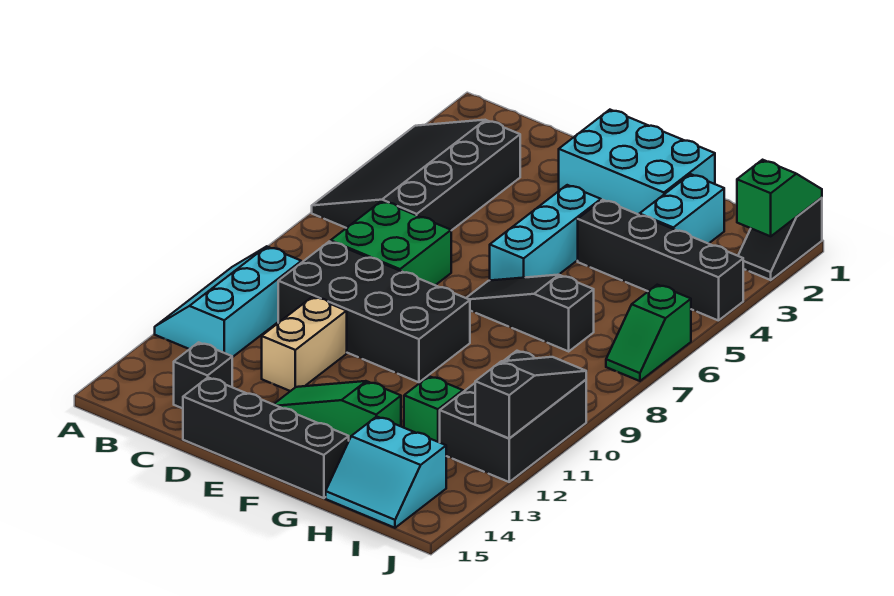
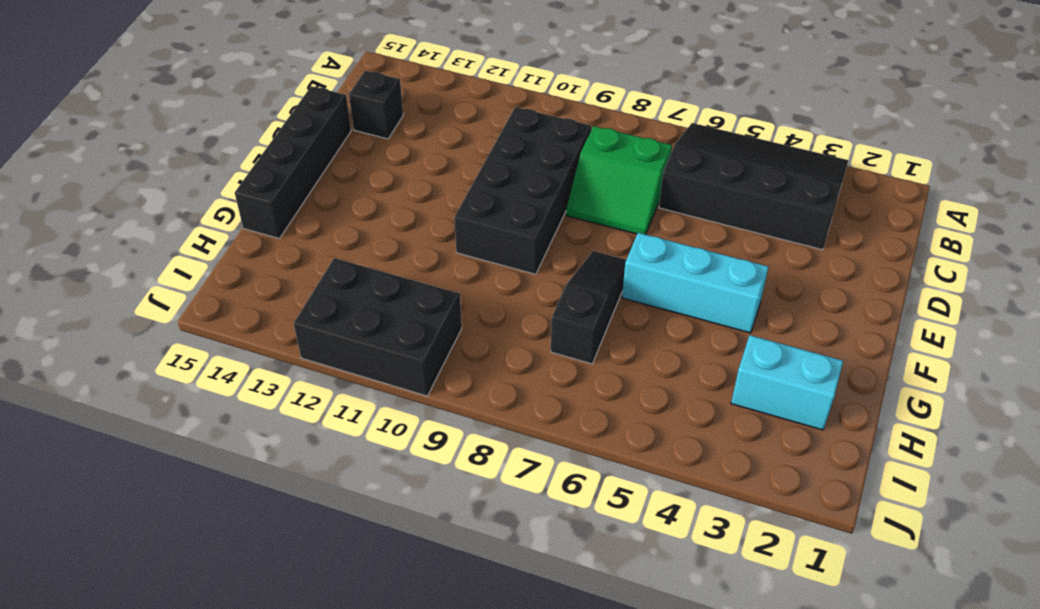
green slope C7:D8 level 1 top C -> green brick C7:D8 level 1
none -> cyan slope A10:B12 level 1 top B
none -> tan brick D11:D12 level 1
none -> cyan brick E1:G2 level 1

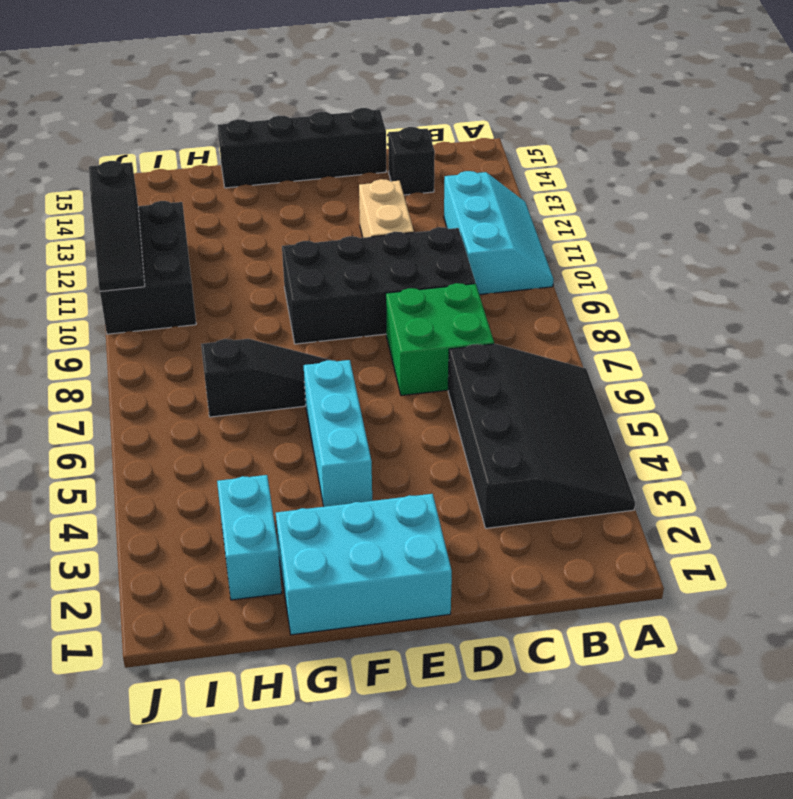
none -> green slope E13:G13 level 1 top G
none -> black brick G4:J4 level 1
none -> green brick H12 level 1

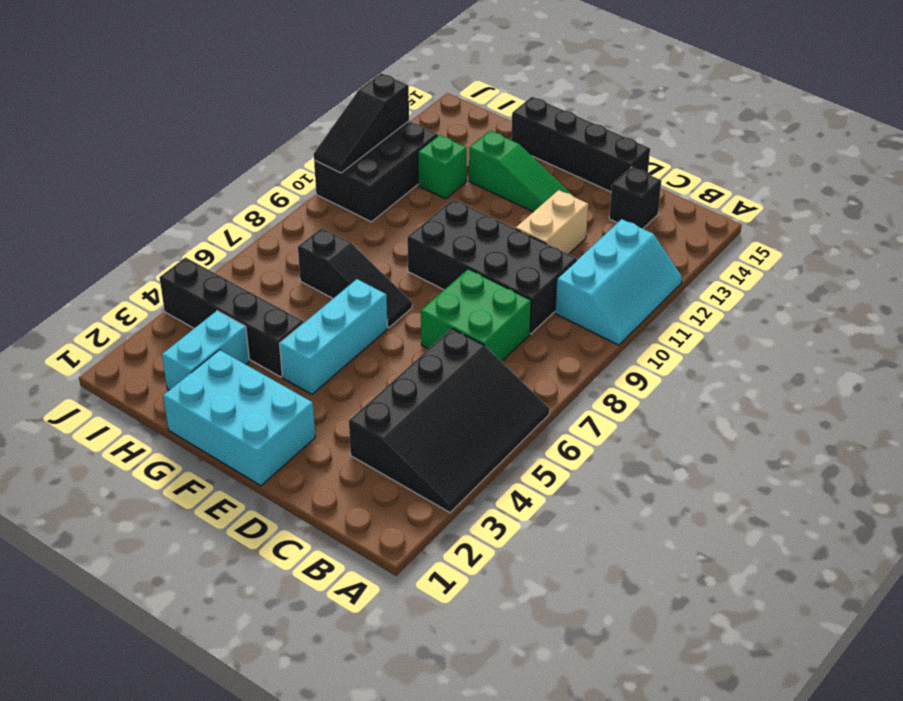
none -> cyan slope H14:I15 level 1 top 14
none -> black slope J1:J2 level 1 top 1
none -> green slope J6:J7 level 1 top 6

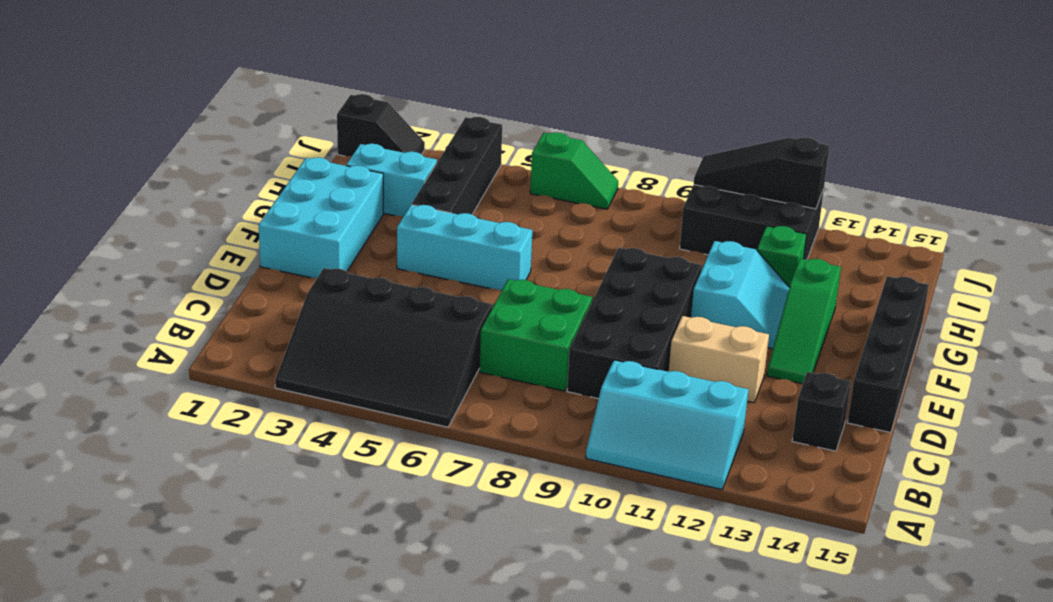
cyan slope F11:G12 level 1 top 11 -> cyan slope H14:I15 level 1 top 14
none -> black slope F7:H7 level 1 top H
none -> green slope J1:J2 level 2 top 2

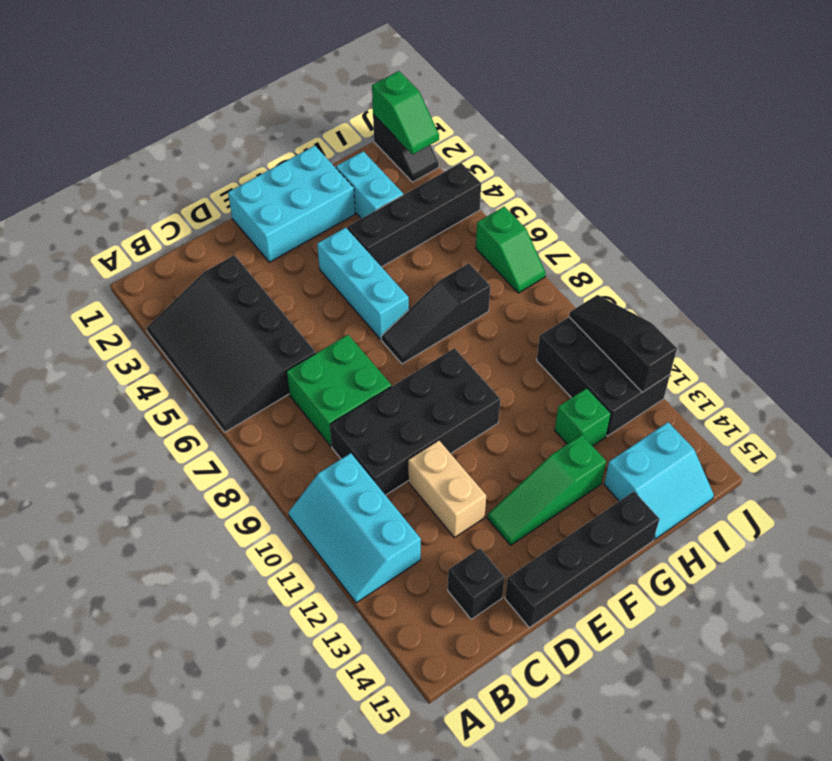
green slope J1:J2 level 2 top 1 -> green slope J1:J2 level 2 top 2

